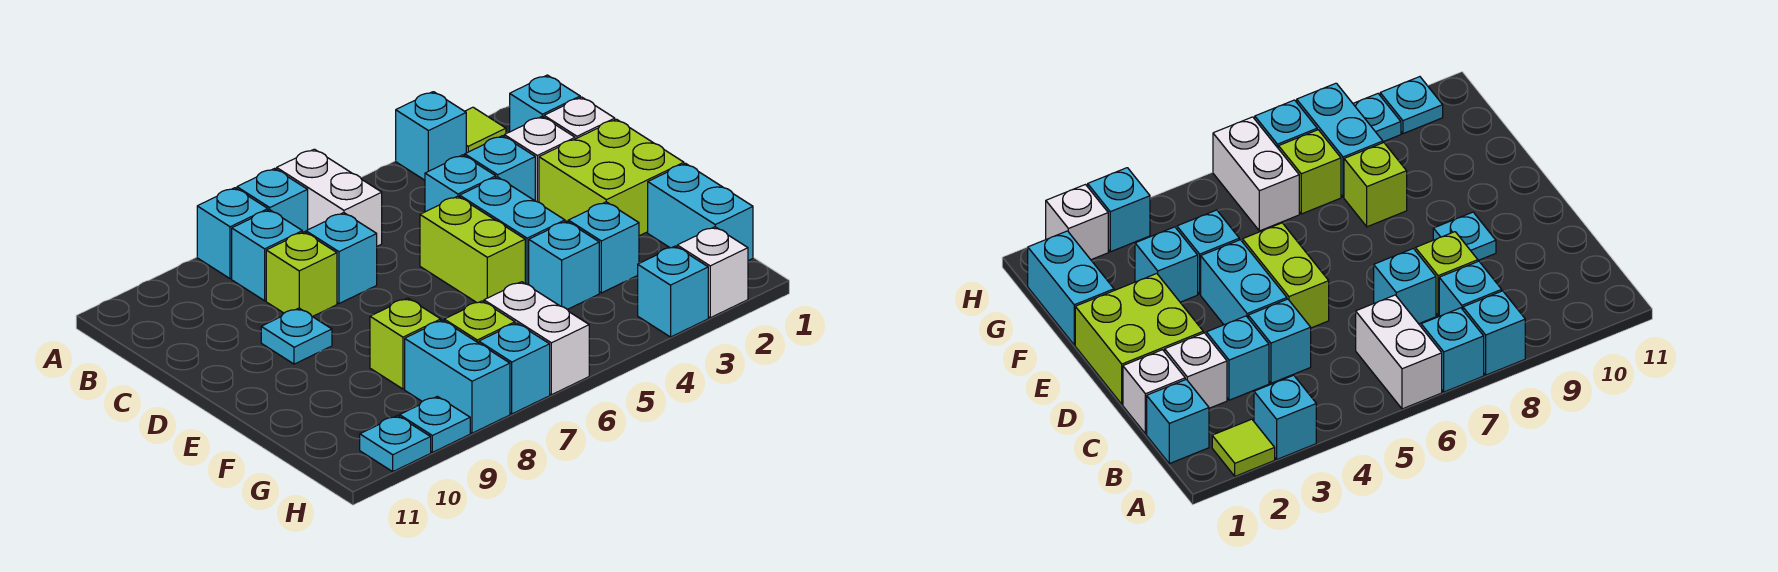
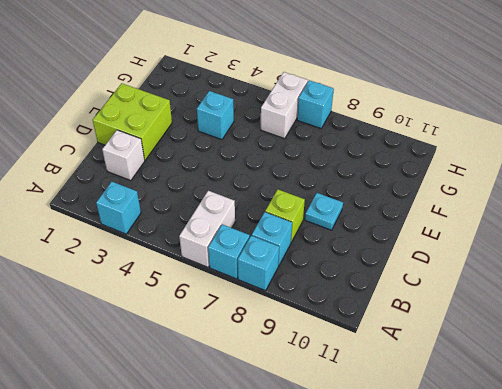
none -> lime tile A2 level 1
none -> cyan brick B1 level 1
none -> white brick C1 level 1

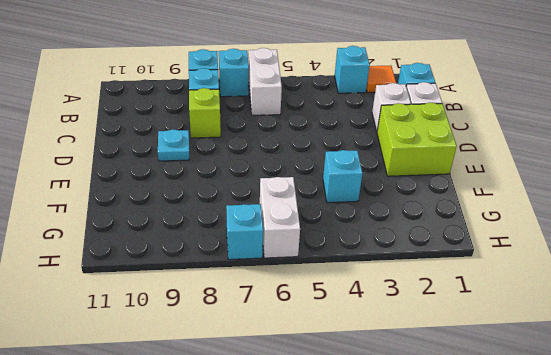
orange tile A2 level 1 -> lime tile A2 level 1
none -> cyan brick C3 level 1
none -> cyan brick C4 level 1
none -> cyan brick C7 level 1

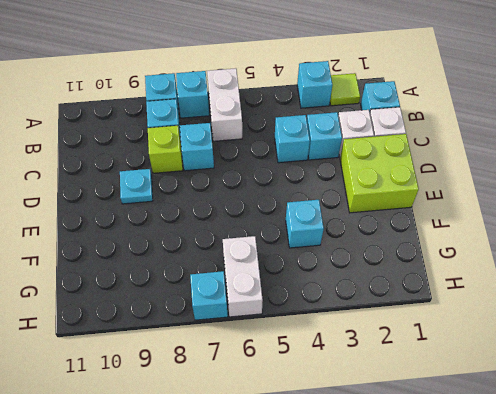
none -> cyan brick D4:E4 level 1
none -> lime brick D5:E5 level 1
none -> cyan brick F1:G1 level 1

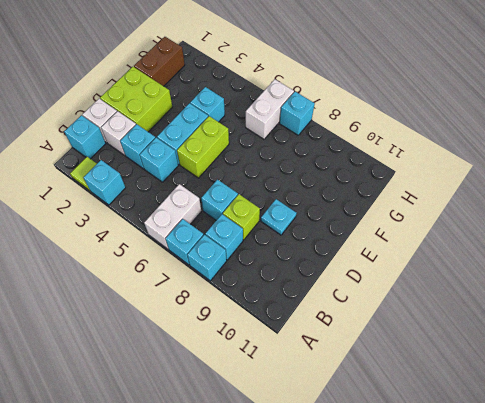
brown brick F1:G1 level 1 -> cyan brick F1:G1 level 1
none -> cyan brick F3 level 1
none -> lime brick F8 level 1
none -> lime brick G7 level 1

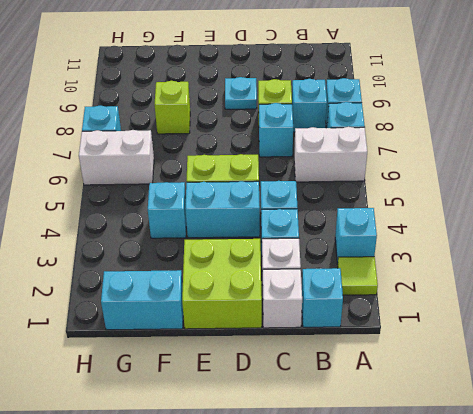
none -> cyan brick F3 level 1
none -> lime brick G7 level 1
none -> cyan brick G8:H8 level 1

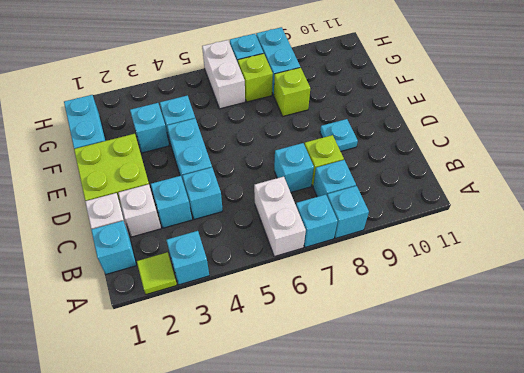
none -> lime brick D5:E5 level 1
none -> white brick H2 level 1
none -> cyan brick H3 level 1

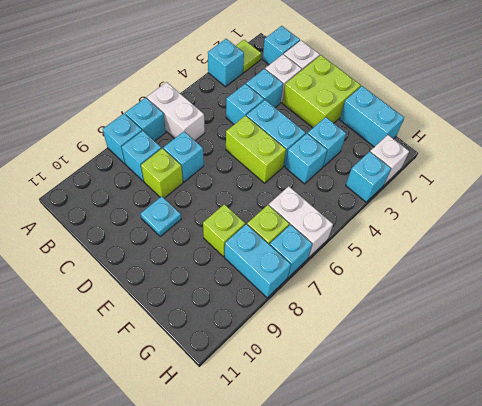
none -> cyan plate H9 level 1
none -> cyan plate H10 level 1

